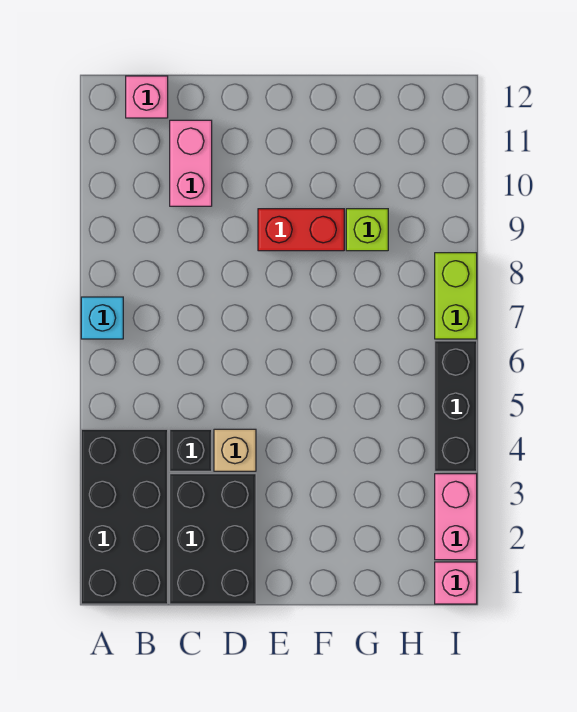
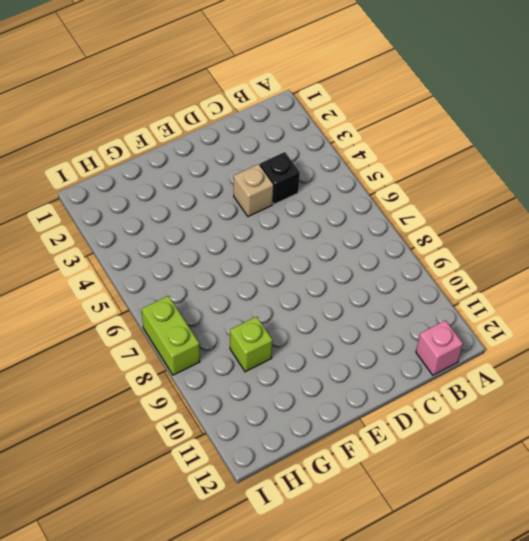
none -> black brick A1:B4 level 1
none -> cyan brick A7 level 1
none -> black brick C1:D3 level 1

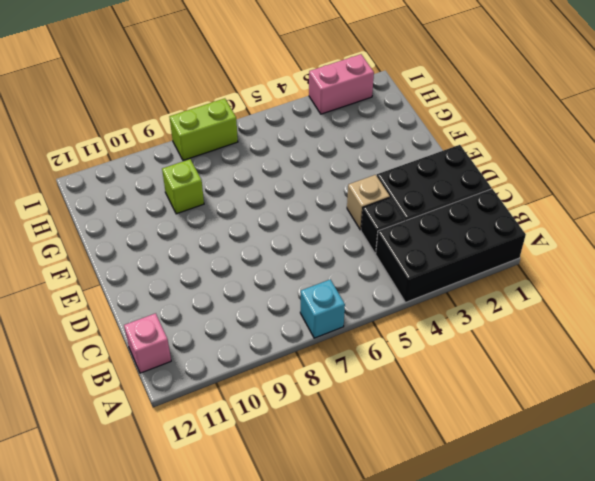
none -> pink brick C10:C11 level 1
none -> red brick E9:F9 level 1
none -> pink brick I1 level 1

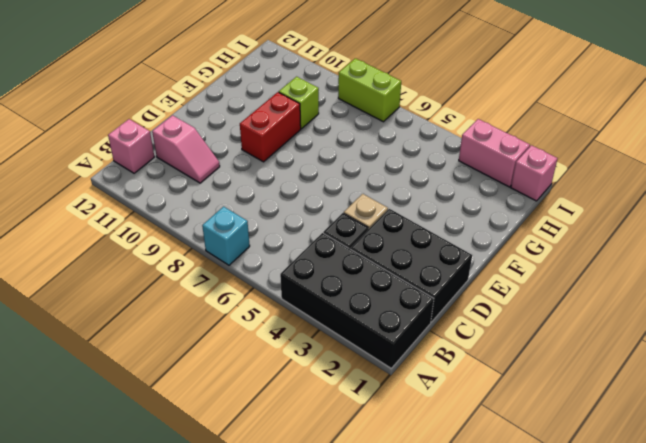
pink slope C10:C11 level 1 top 11 -> pink brick C10:C11 level 1
none -> black brick I4:I6 level 1

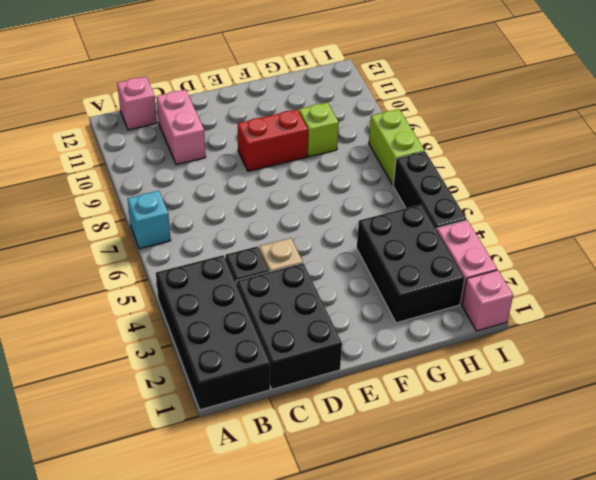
black brick G2:H4 level 1 -> none

